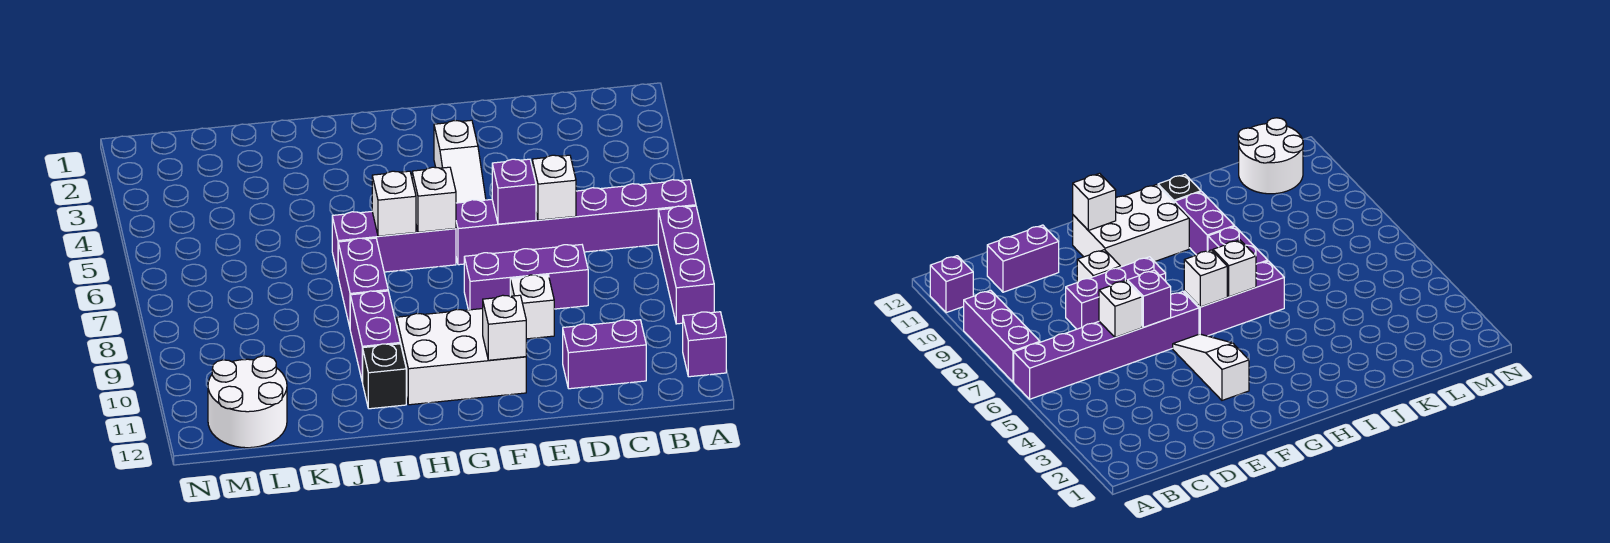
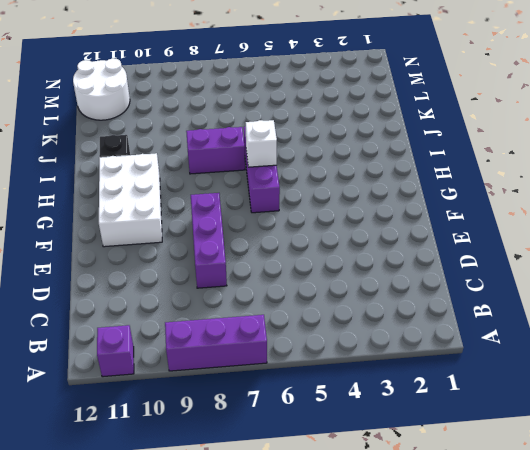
none -> purple brick A6:F6 level 1
none -> purple brick C11:D11 level 1
none -> white brick E9 level 1

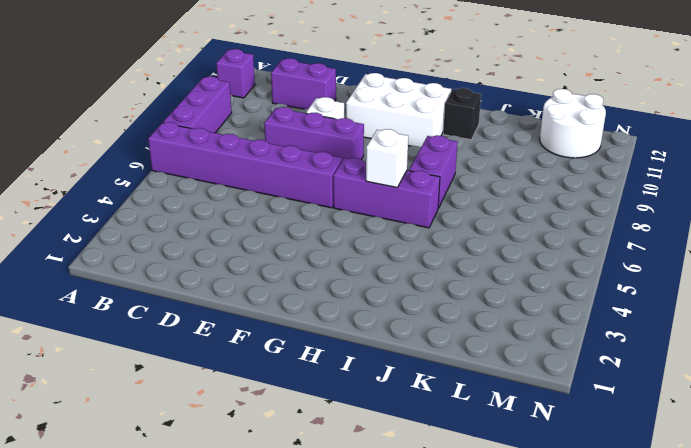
none -> white slope F3:F5 level 1 top 3
none -> purple brick I9:I10 level 1
none -> white brick D6 level 2

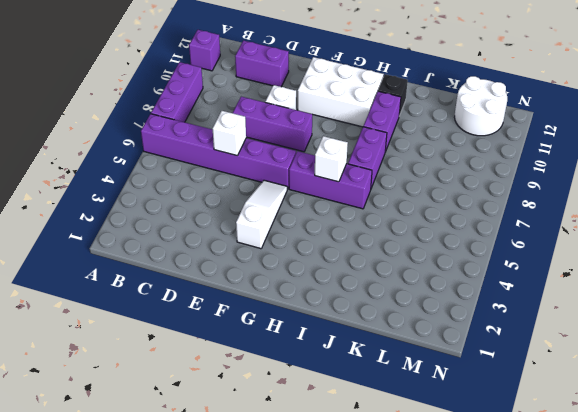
none -> purple brick E6 level 2
none -> white brick F11 level 2
none -> white brick G6 level 2

